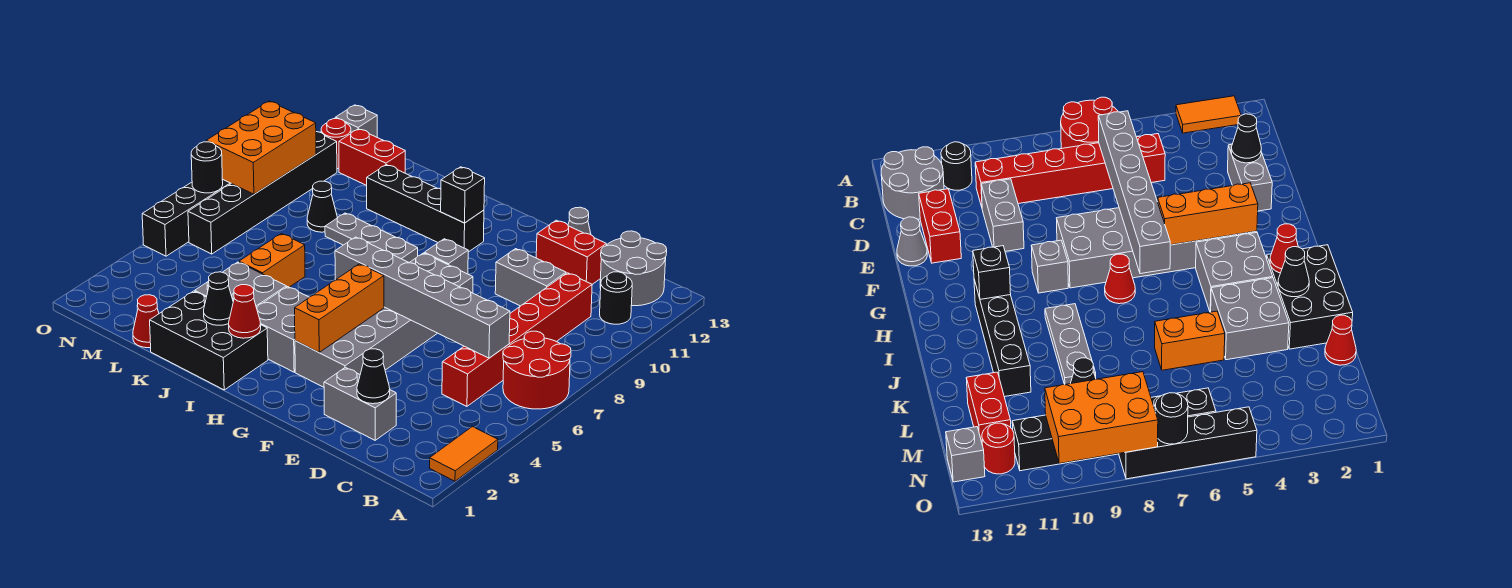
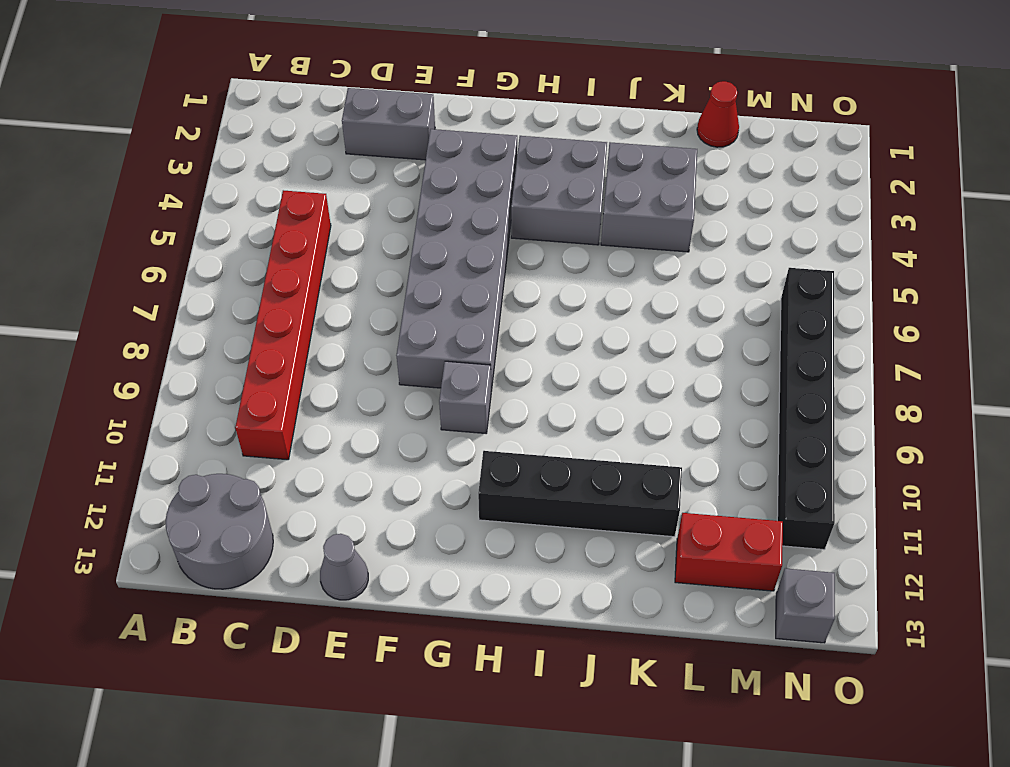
none -> orange tile A2:A3 level 1
none -> red round brick A6:B7 level 1
none -> black round brick B11 level 1
none -> grey brick D10:E10 level 1

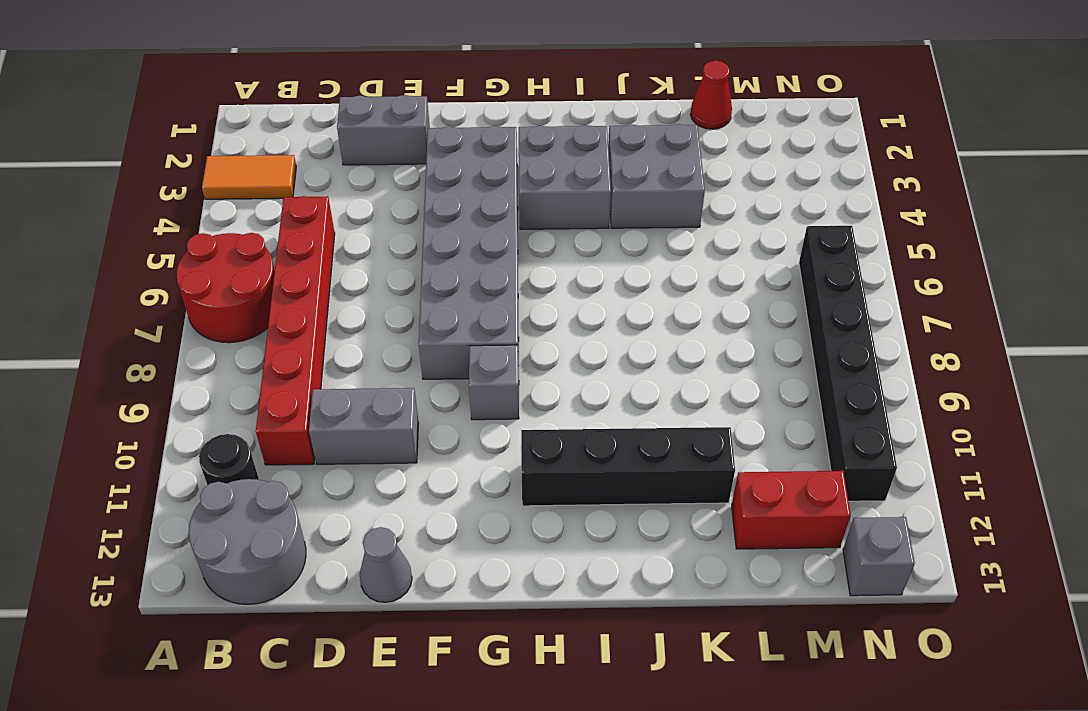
orange tile A3:B3 level 1 -> orange tile A2:A3 level 1
none -> red brick D12:E12 level 1
none -> red cone H7 level 1
none -> black brick I1:K2 level 1
none -> grey plate I9:K9 level 1

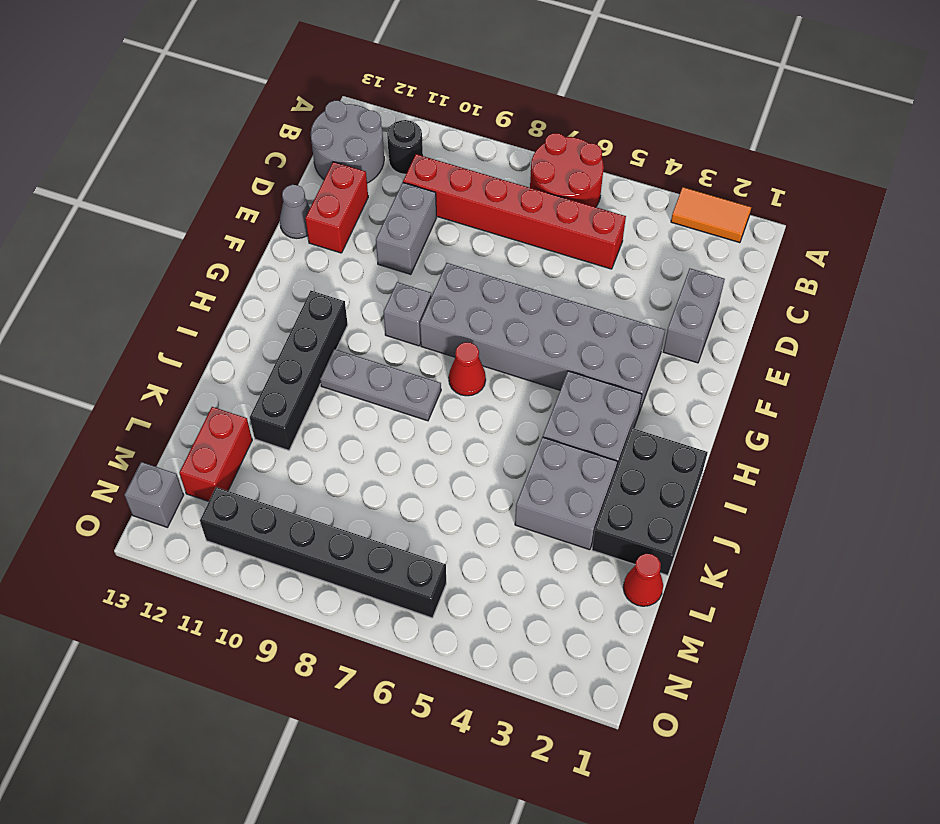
grey plate I8:I10 level 1 -> grey plate I9:K9 level 1
none -> orange brick K5:K6 level 1
none -> black cone L9 level 1
none -> red round brick N12 level 1
none -> black brick O5:O8 level 1

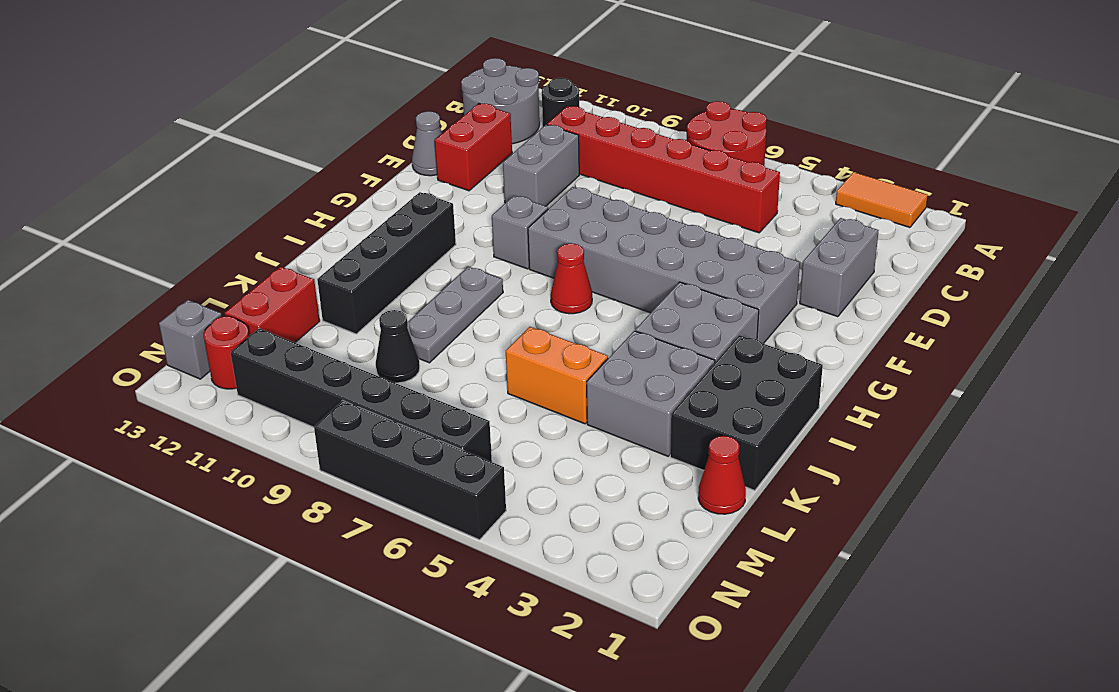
none -> grey brick C6:H6 level 2
none -> black cone D2 level 2
none -> orange brick G3:G5 level 2
none -> black brick H11 level 2

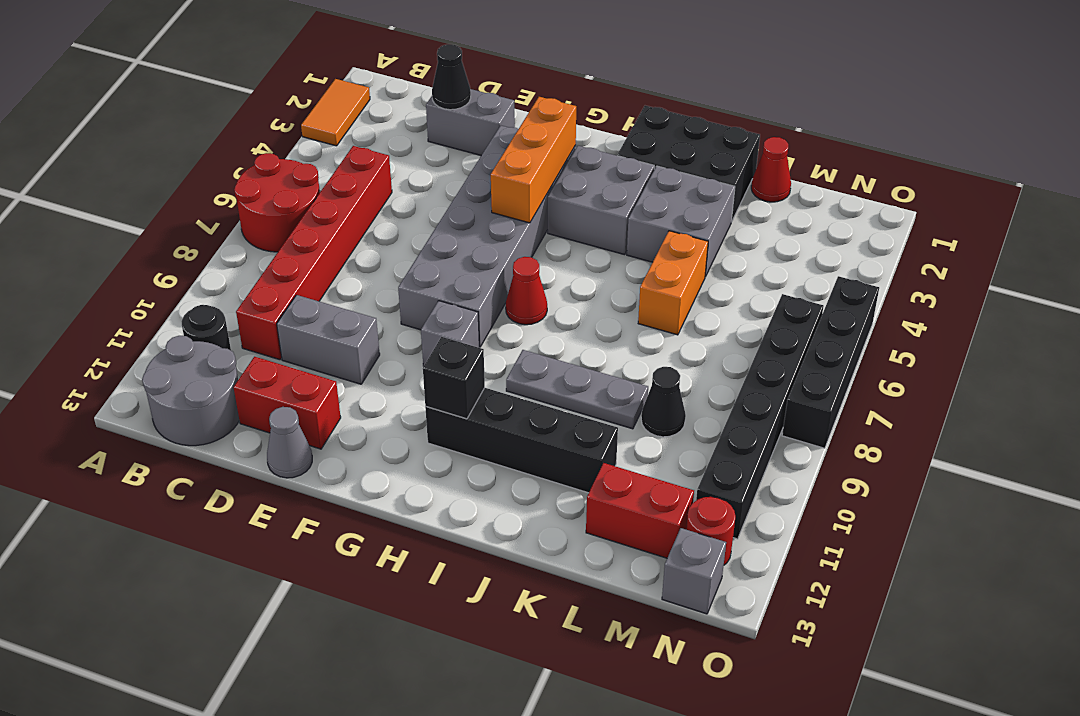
none -> grey brick C6:H6 level 2
none -> red cone I2 level 2
none -> black cone J2 level 2
none -> orange brick N8:O10 level 2

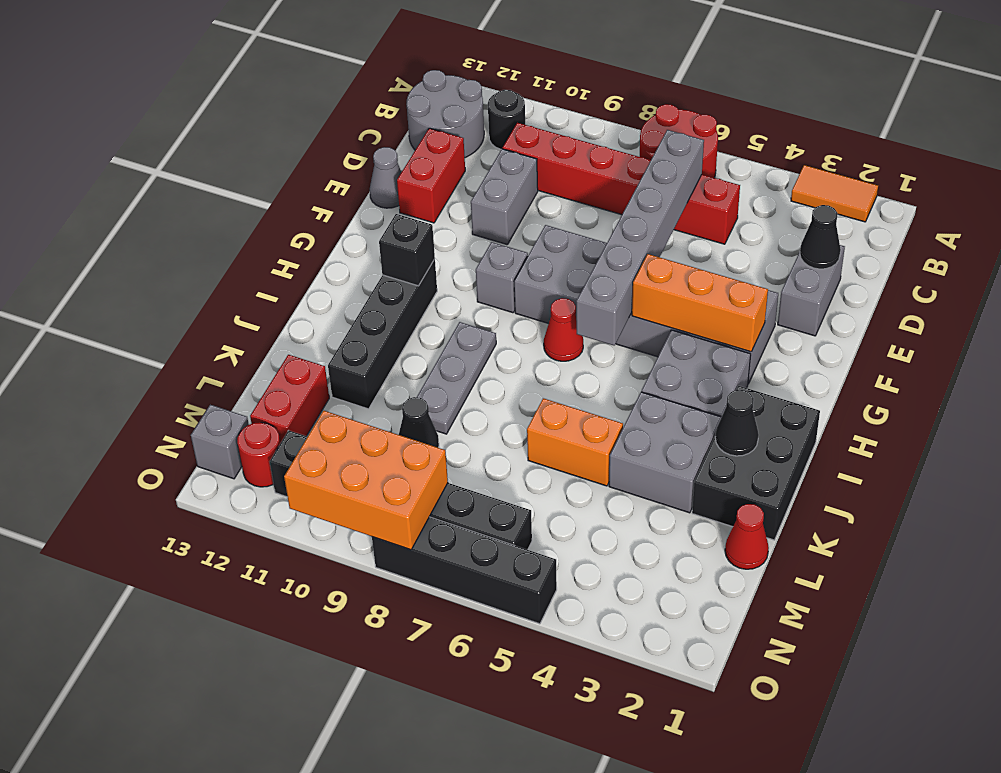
none -> red cone I2 level 2
none -> black round brick O7 level 2

